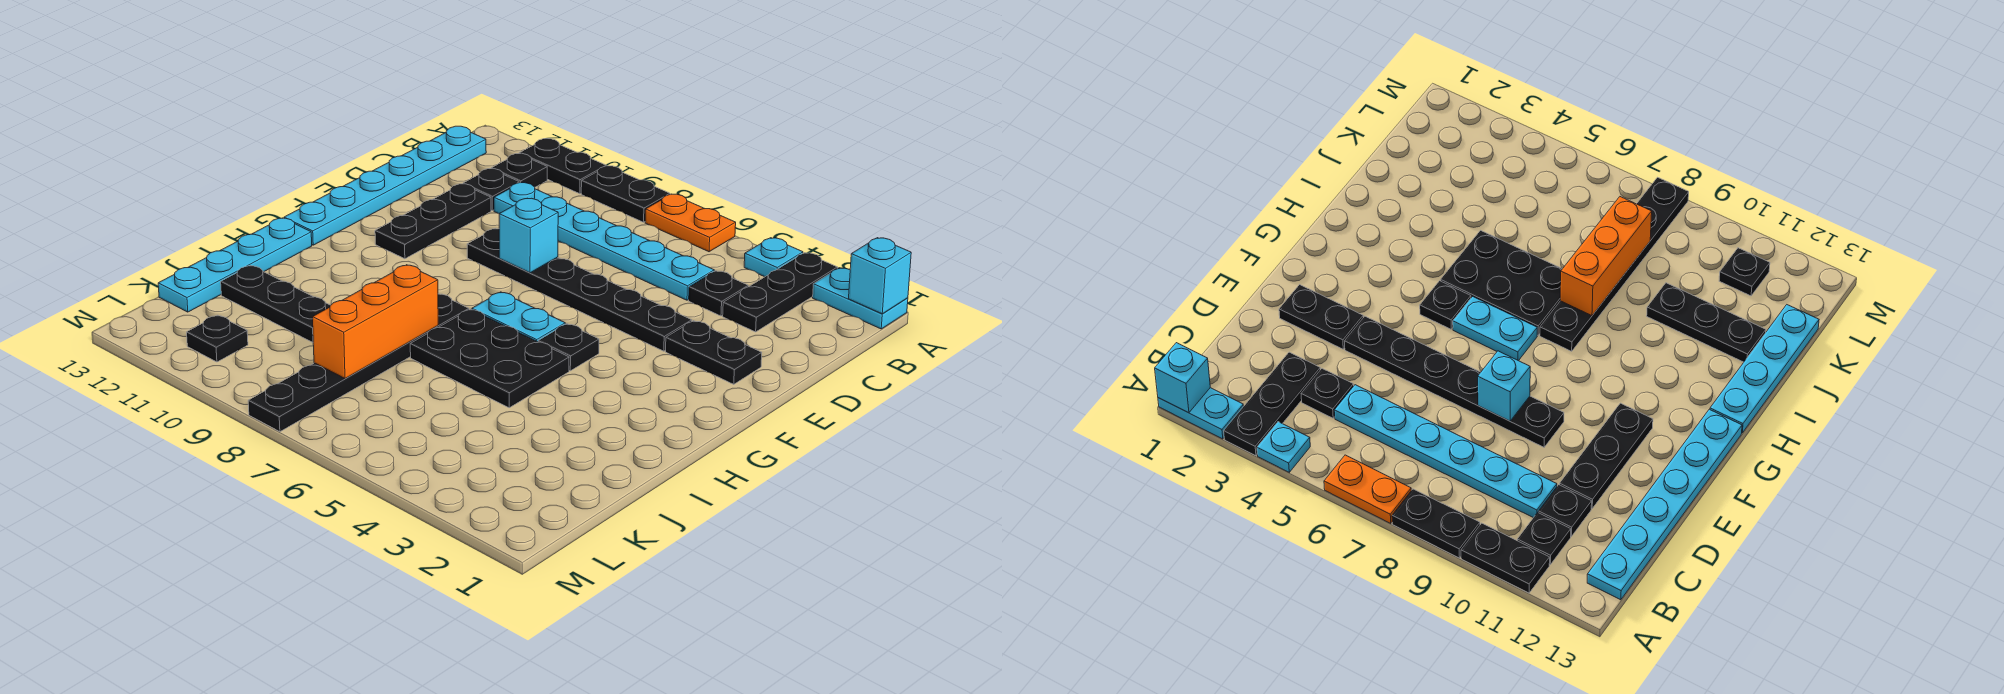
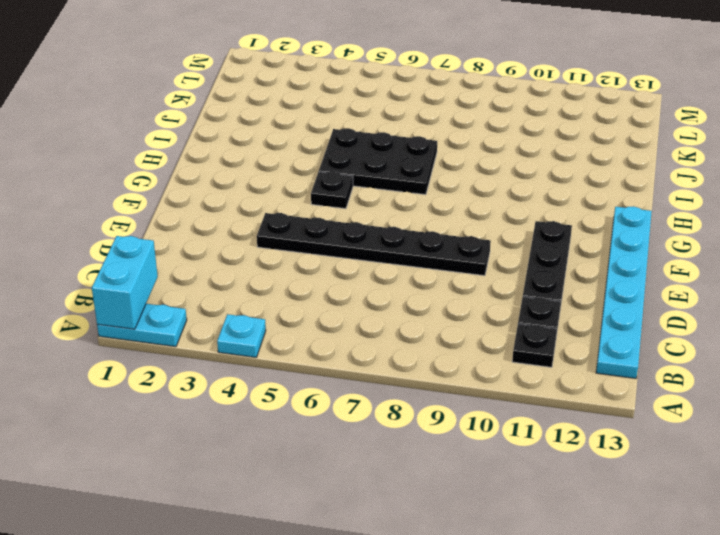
cyan brick A1:B1 level 2 -> cyan brick A1 level 2
none -> black plate A3:C3 level 1
none -> orange plate A6:A7 level 1
none -> black plate A8:A9 level 1

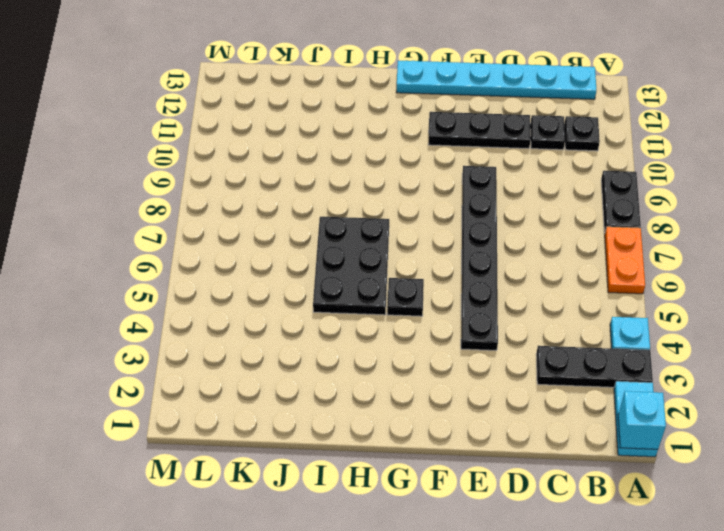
none -> black plate A10:A11 level 1
none -> black plate C4 level 1
none -> cyan plate C5:C10 level 1

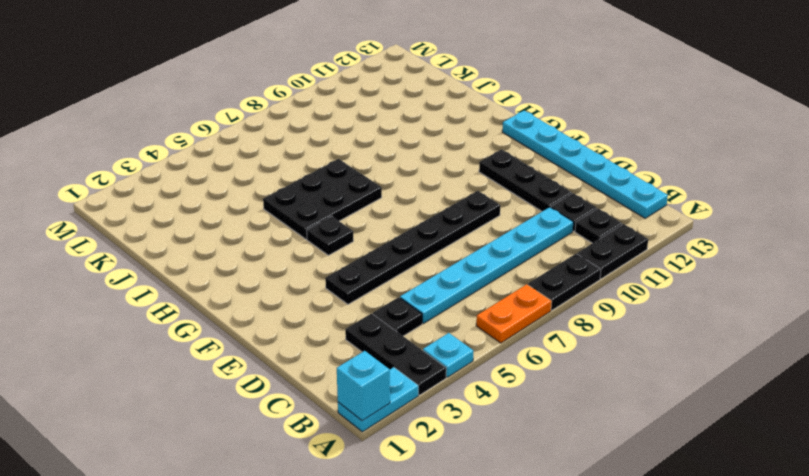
none -> black plate E2:E3 level 1
none -> cyan plate G6:G7 level 1
none -> black plate H8:M8 level 1

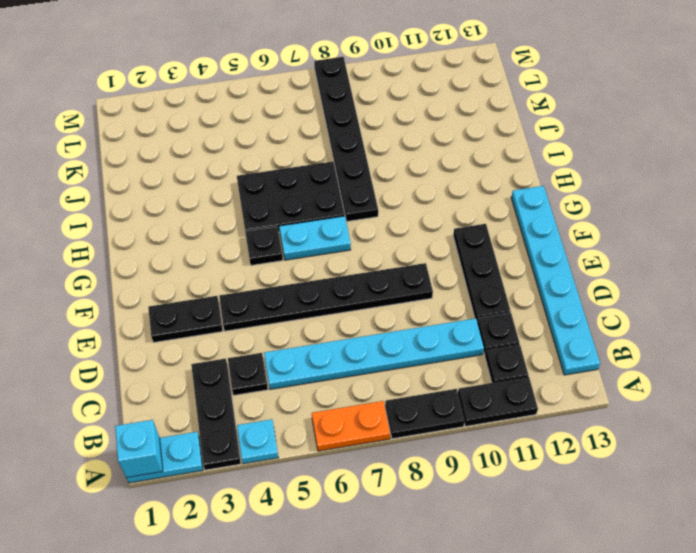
none -> cyan plate H13:K13 level 1
none -> black plate J10:J12 level 1
none -> black plate L11 level 1

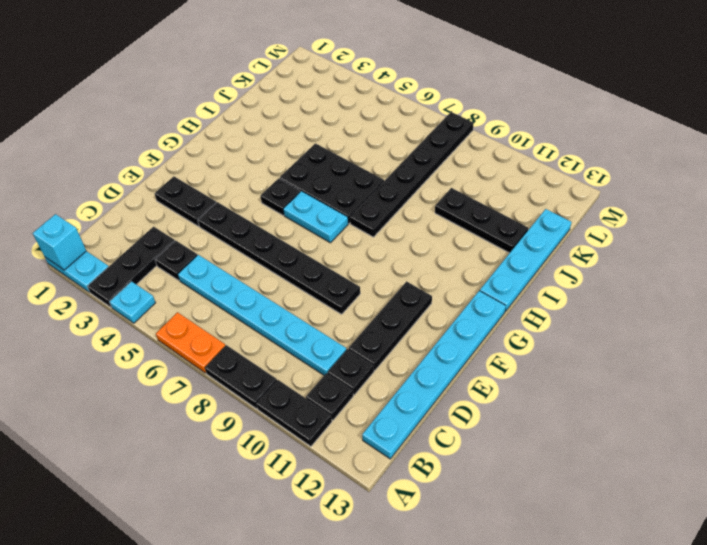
none -> black plate L11 level 1
none -> cyan brick E8 level 2
none -> orange brick I8:K8 level 2

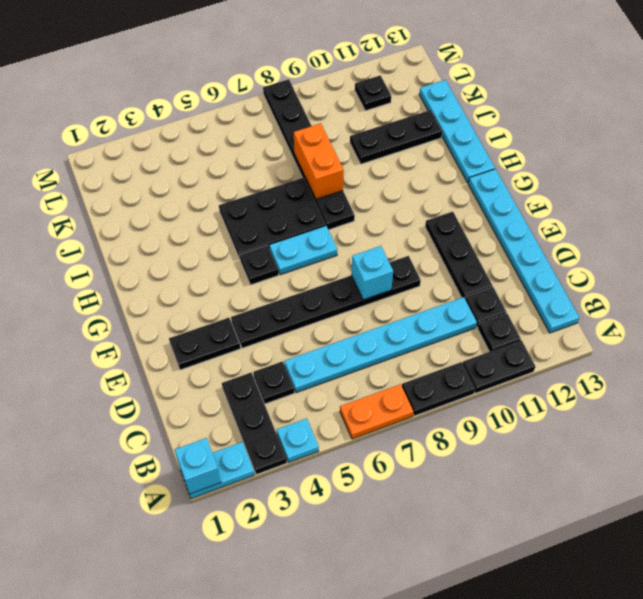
orange brick I8:J8 level 2 -> orange brick I8:K8 level 2

